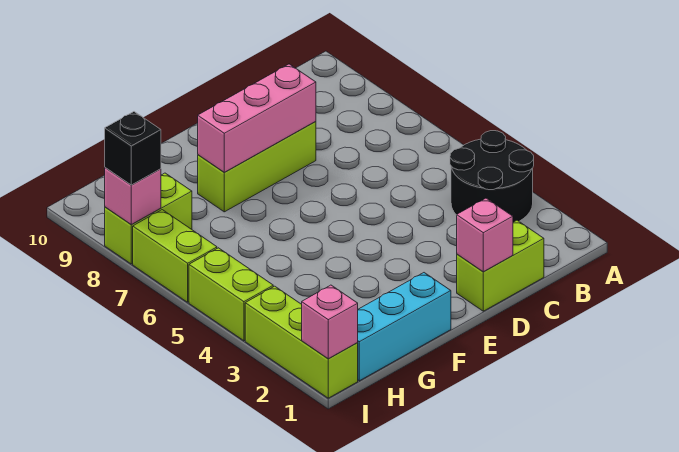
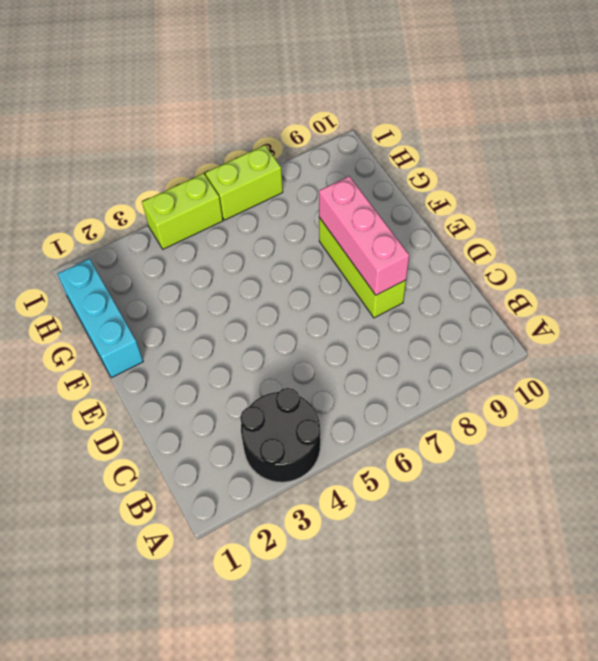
none -> lime brick C1:D1 level 1
none -> lime brick H8:I8 level 1
none -> lime brick I1:I3 level 1

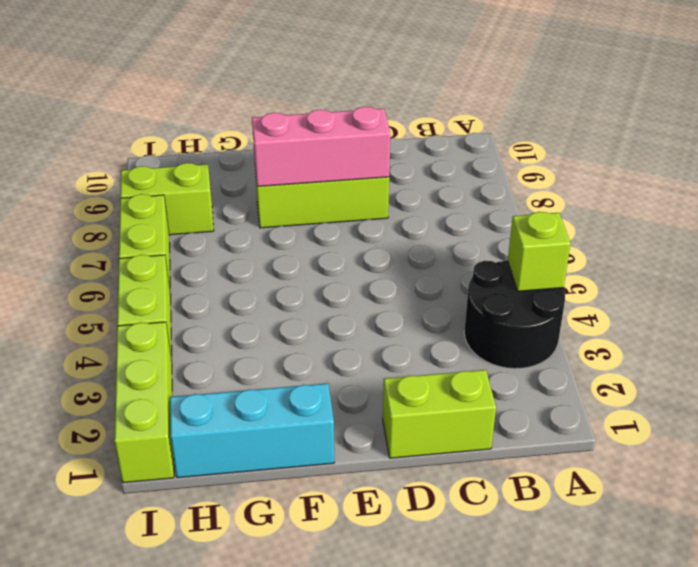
lime brick A4 level 2 -> none
none -> pink brick D1 level 2
none -> pink brick I1 level 2
none -> pink brick I8 level 2

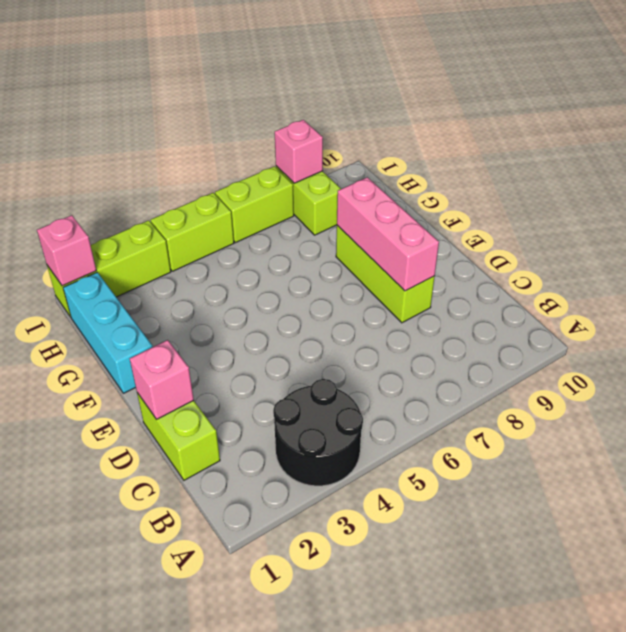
none -> black brick I8 level 3

